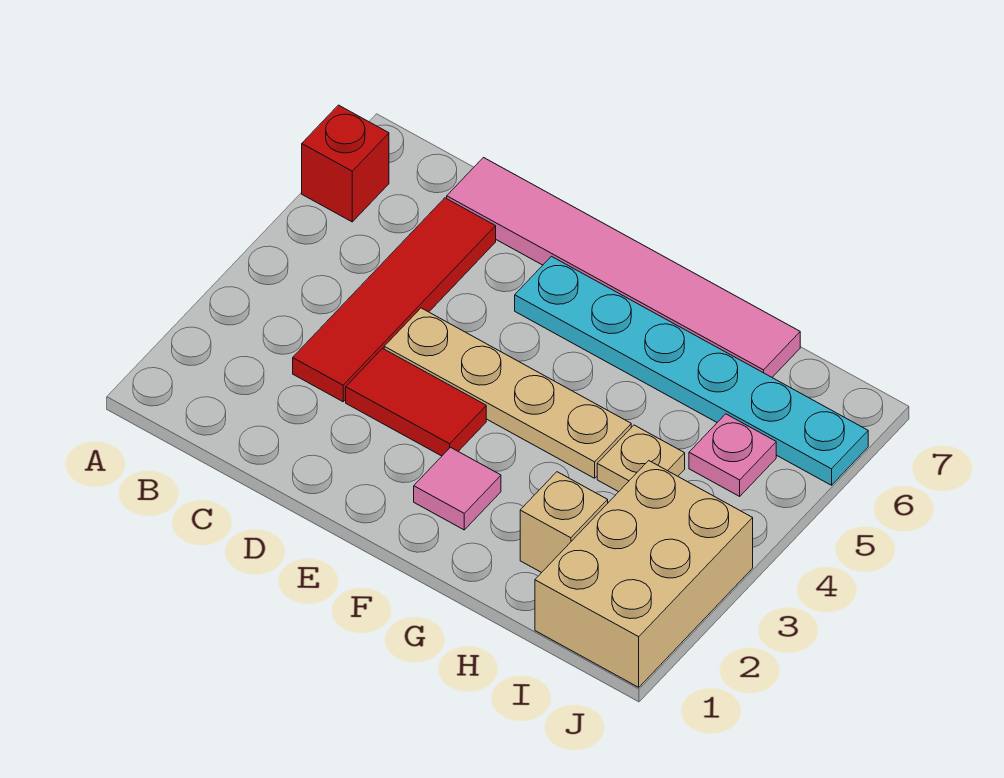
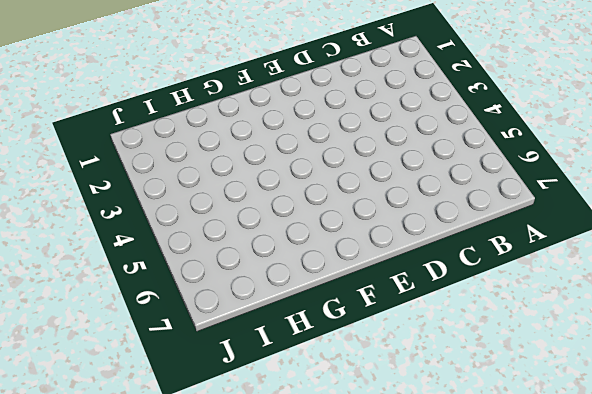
none -> red brick A6 level 1
none -> red tile C3:C6 level 1

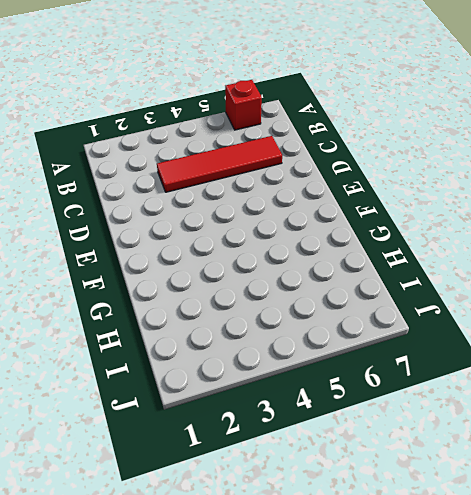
none -> pink tile C7:H7 level 1
none -> red tile D3:E3 level 1

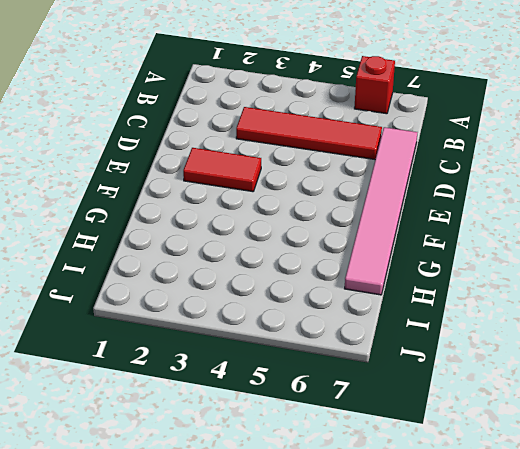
red tile E2:E3 level 1 -> red tile D3:E3 level 1
none -> tan plate D4:G4 level 1
none -> cyan plate E6:J6 level 1

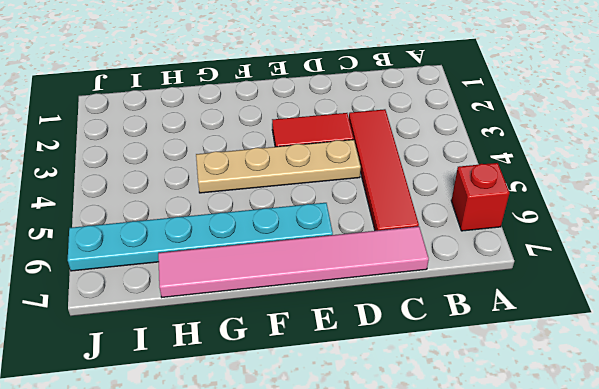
none -> pink tile F2 level 1
none -> tan brick H2 level 1

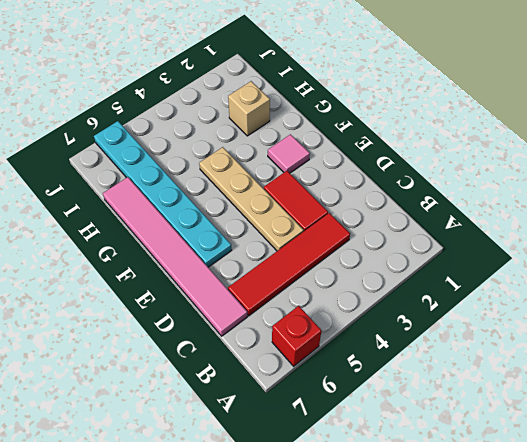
none -> tan plate H4 level 1
none -> tan brick I1:J3 level 1

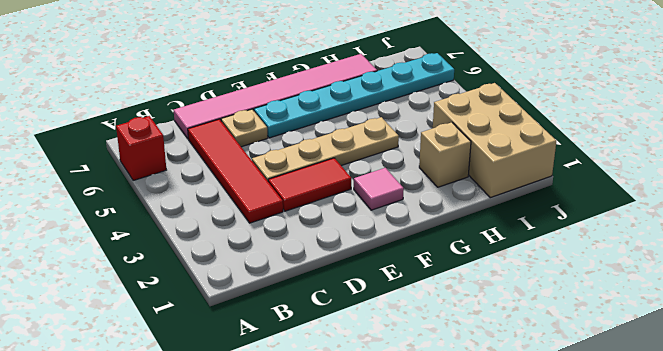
tan plate D6 level 1 -> tan plate H4 level 1
none -> pink plate I5 level 1

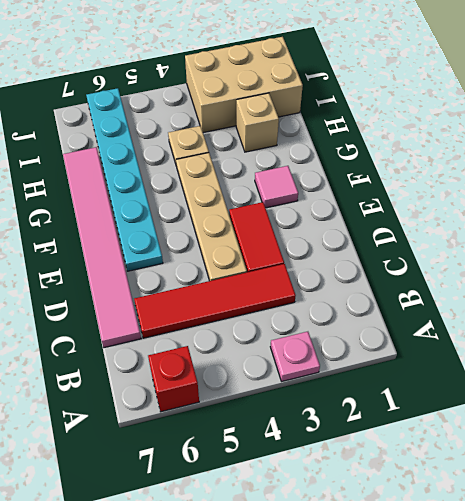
pink plate A3 level 1 -> pink plate I5 level 1

